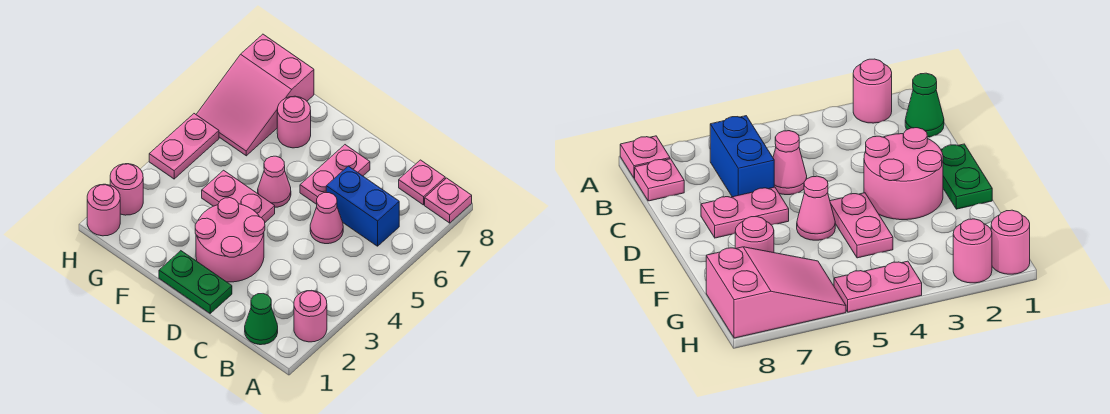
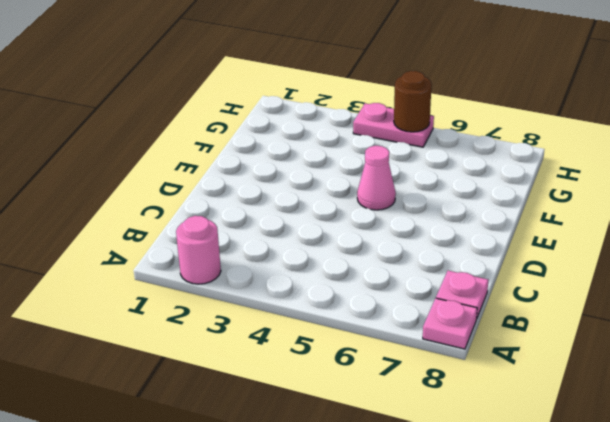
brown round brick H5 level 2 -> none
none -> green cone B1 level 1
none -> blue brick B6:C6 level 1
none -> pink cone C5 level 1

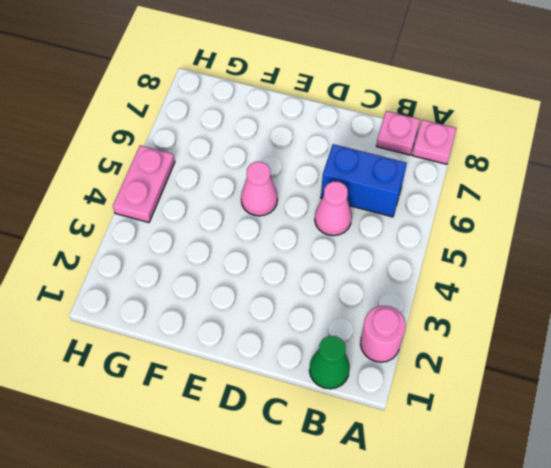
none -> green plate D1:E1 level 1
none -> pink round brick D2:E3 level 1
none -> pink plate D6:D7 level 1

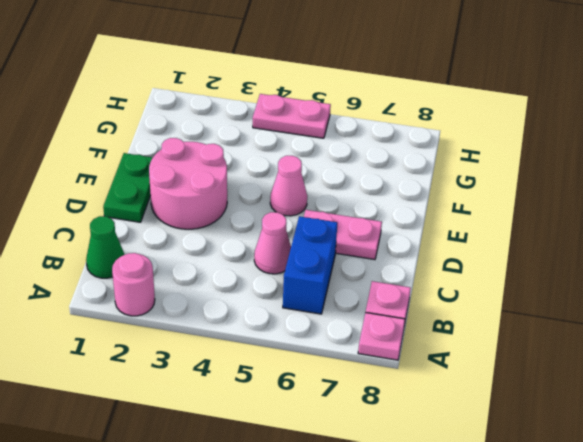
none -> pink plate E4:F4 level 1
none -> pink round brick F7 level 1
none -> pink slope G6:H8 level 1 top 8

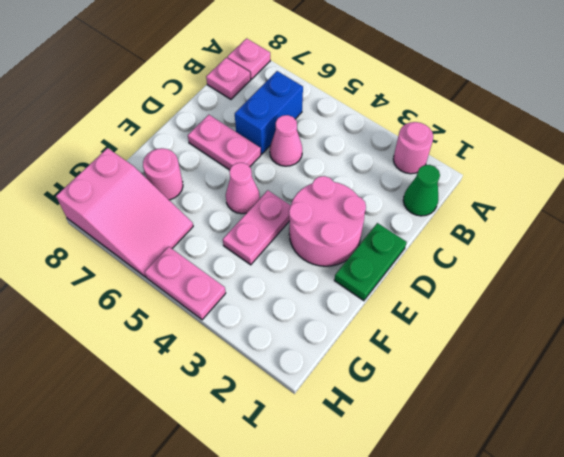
none -> pink round brick H1 level 1
none -> pink round brick H2 level 1

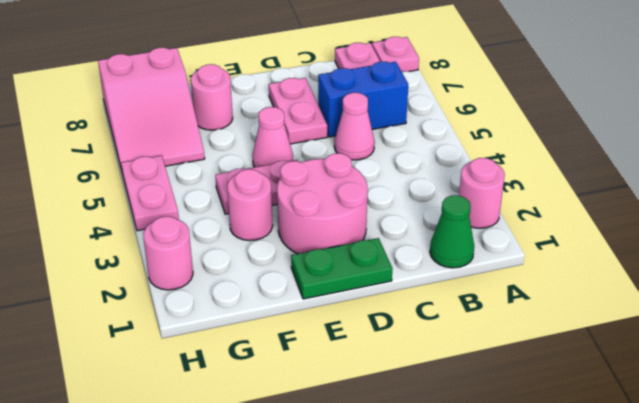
pink round brick F3 level 1 -> pink round brick H1 level 1

